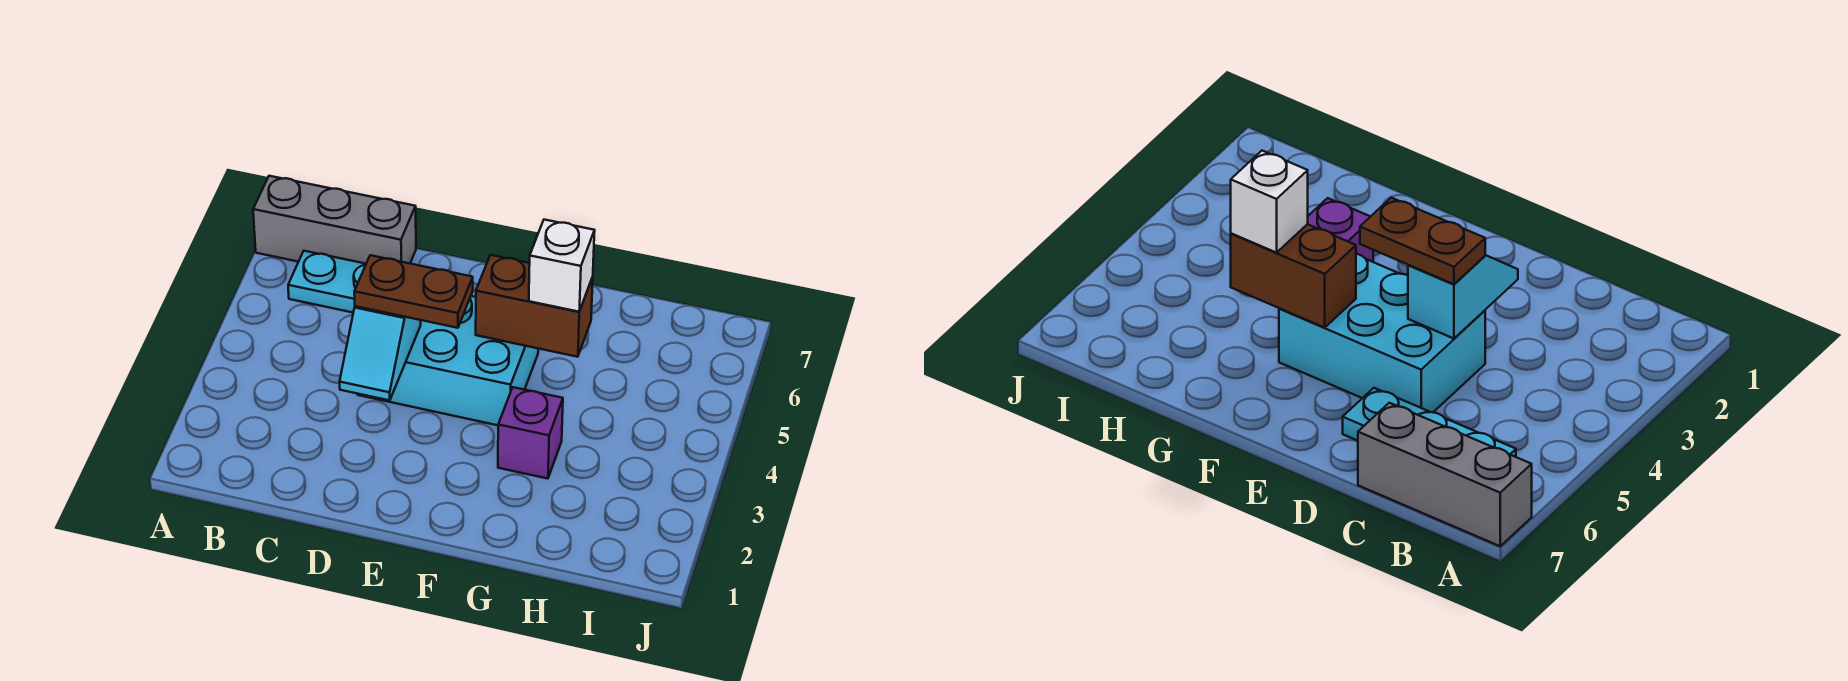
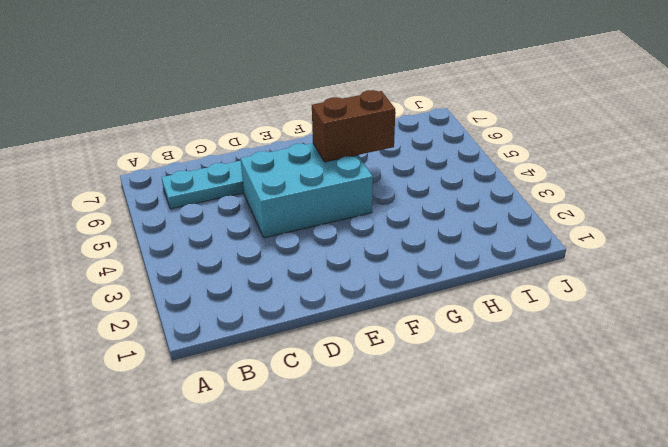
none -> grey brick A7:C7 level 1
none -> purple brick G3 level 1

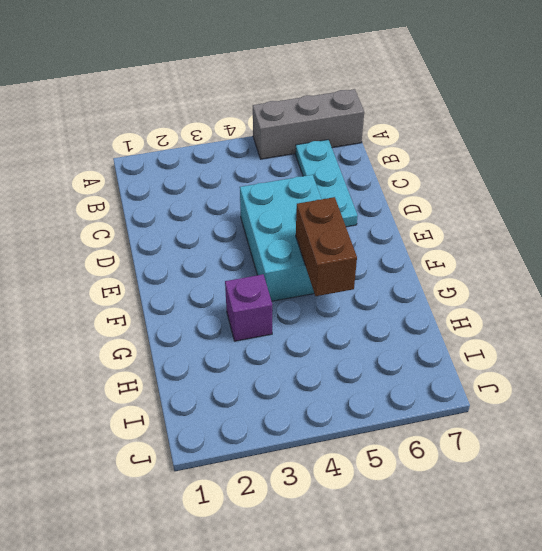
grey brick A5:A7 level 1 -> grey brick A7:C7 level 1
none -> cyan slope D3:D4 level 2 top 4
none -> brown plate D4:E4 level 3

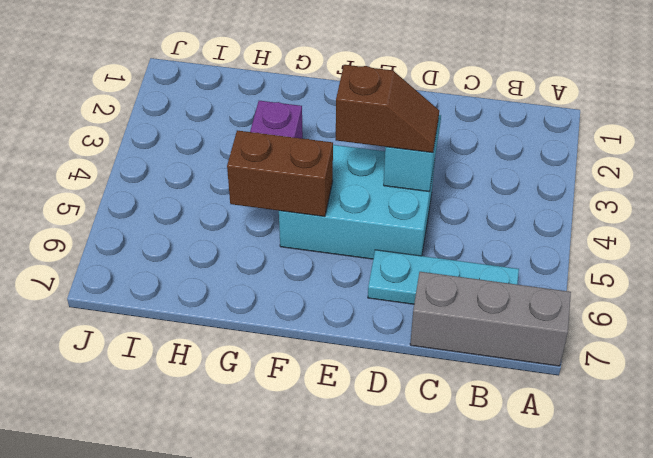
brown slope D4:E4 level 3 top E -> brown plate D4:E4 level 3
none -> white brick G5 level 3

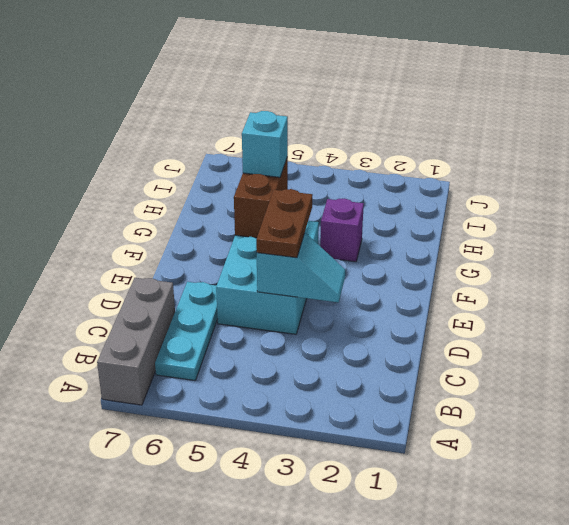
cyan brick G5 level 3 -> white brick G5 level 3

